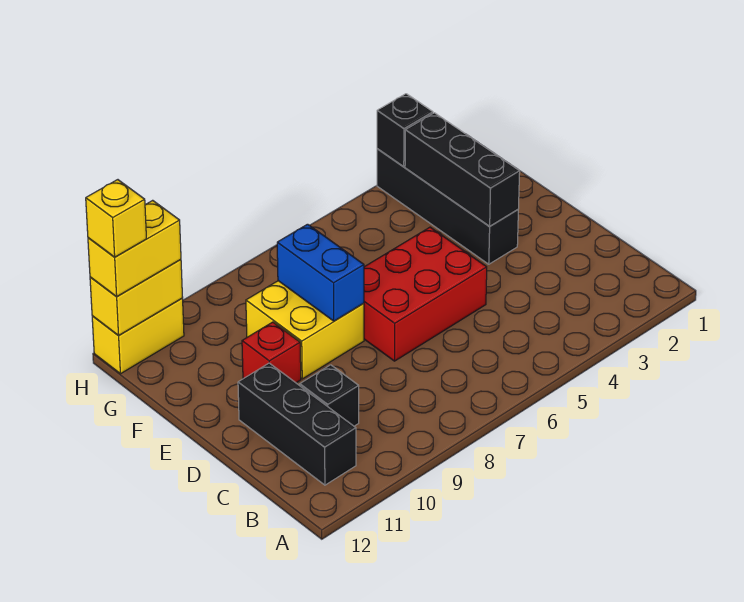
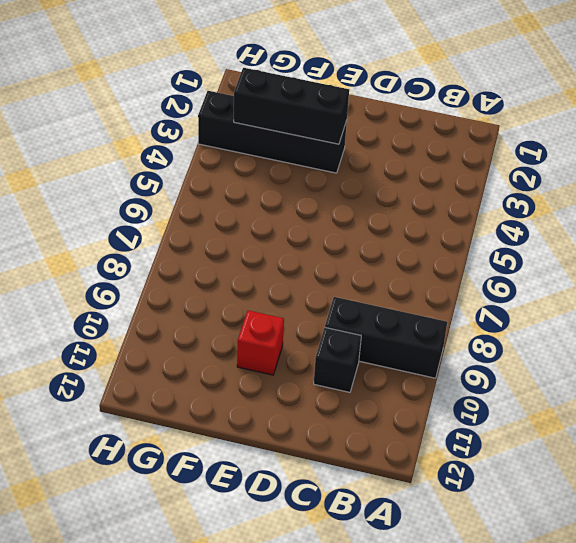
black brick A9:C9 level 1 -> black brick B11:D11 level 1
none -> red brick D5:E7 level 1
none -> yellow brick E8:F9 level 1
none -> yellow brick H11:H12 level 1

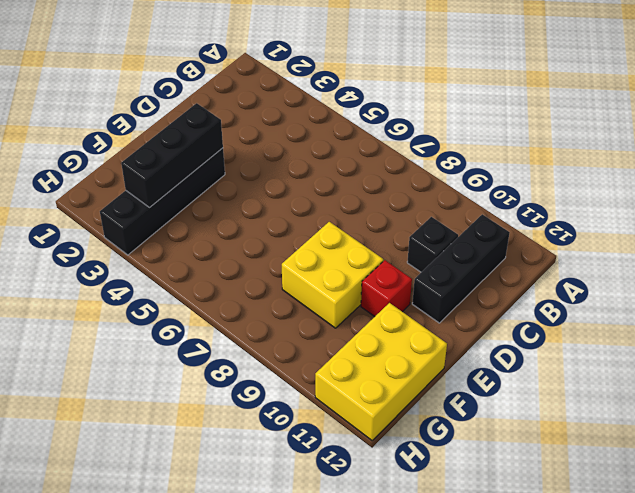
yellow brick F11:H12 level 1 -> yellow brick H11:H12 level 1
none -> red brick D5:E7 level 1
none -> blue brick E8:F8 level 2
none -> black brick H3 level 2

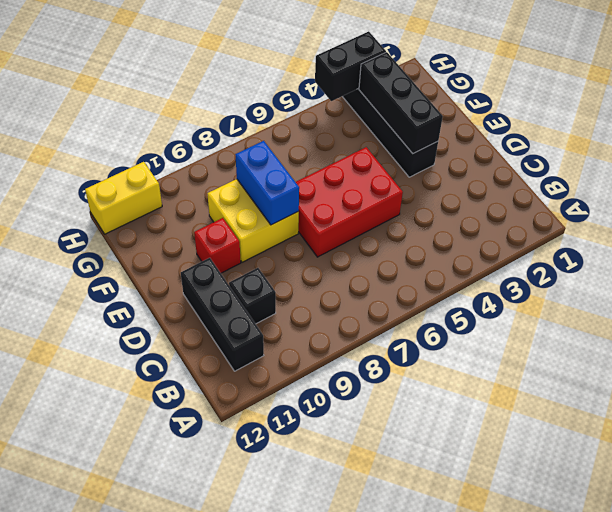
black brick H3:H4 level 2 -> black brick H3 level 2
none -> yellow brick H11:H12 level 2
none -> yellow brick H11:H12 level 3
none -> yellow brick H12 level 4

